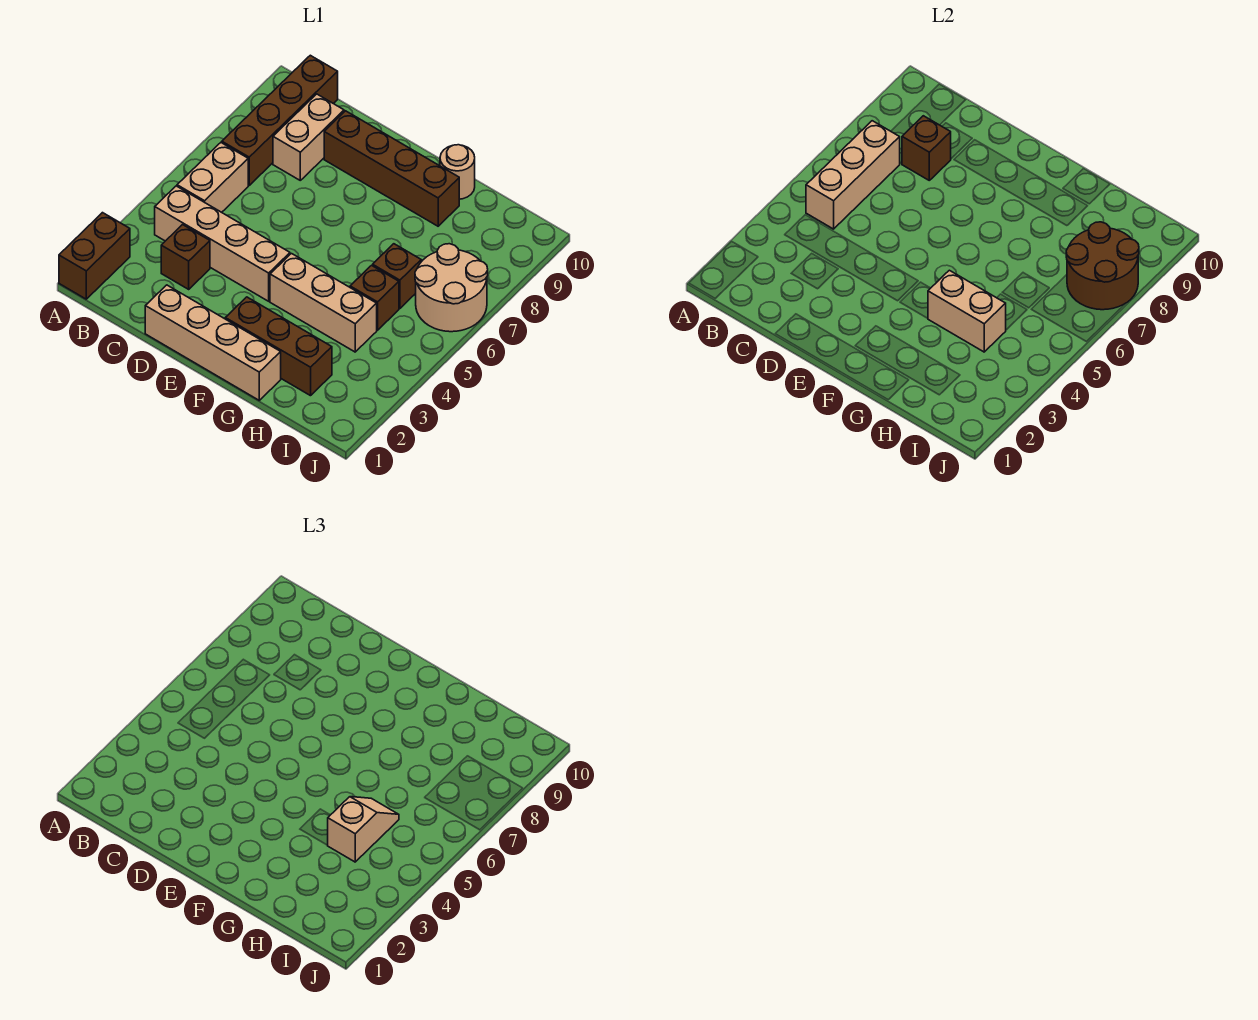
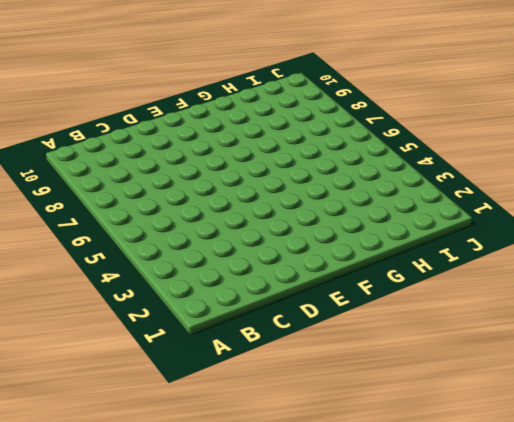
none -> brown brick A1:A2 level 1
none -> tan brick B4:E4 level 1
none -> tan brick B5:B6 level 1

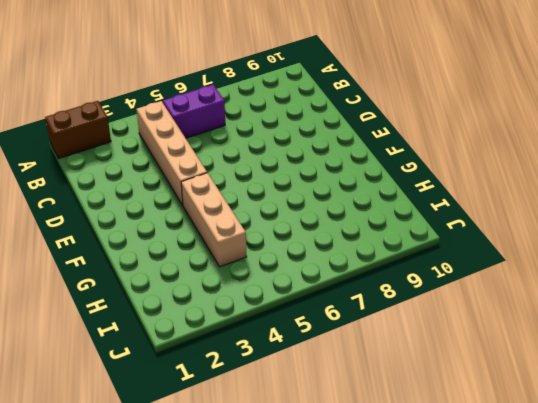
purple brick B5:B6 level 1 -> tan brick B5:B6 level 1
none -> brown brick B7:B10 level 1
none -> brown brick C3 level 1
none -> tan brick C8:C9 level 1

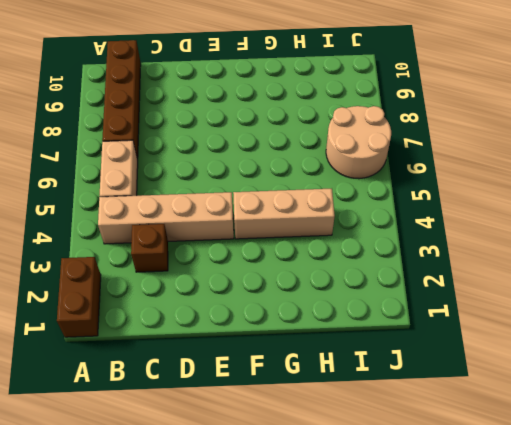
none -> tan brick C8:C9 level 1
none -> tan brick D1:G1 level 1
none -> brown brick D9:G9 level 1

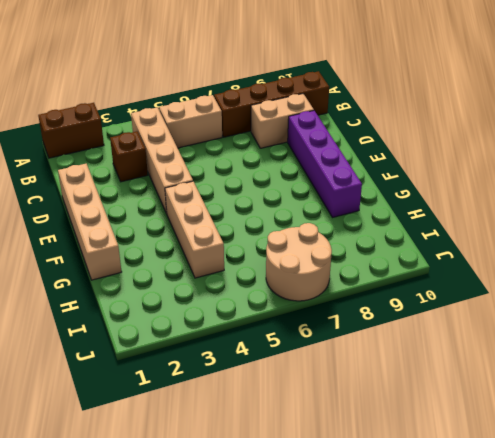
purple brick D9:G9 level 1 -> brown brick D9:G9 level 1
none -> brown brick F2:H2 level 1
none -> tan round brick G10 level 1
none -> brown brick H5 level 1

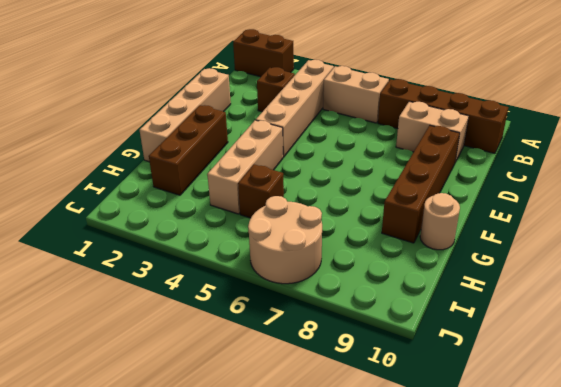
none -> brown brick H6 level 1
none -> tan brick B5:B7 level 2
none -> brown brick C8 level 2

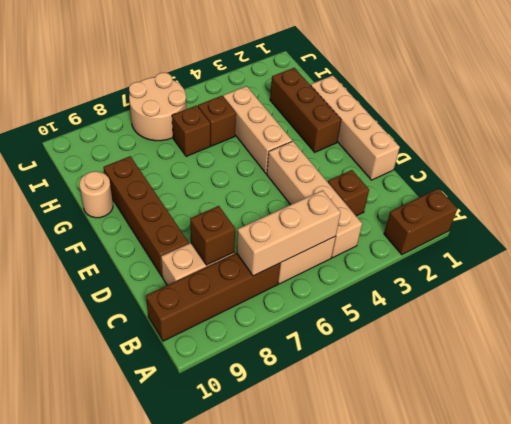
none -> tan brick G4:H4 level 2
none -> brown round brick I7:J8 level 2
none -> tan slope H4:H5 level 3 top 4

